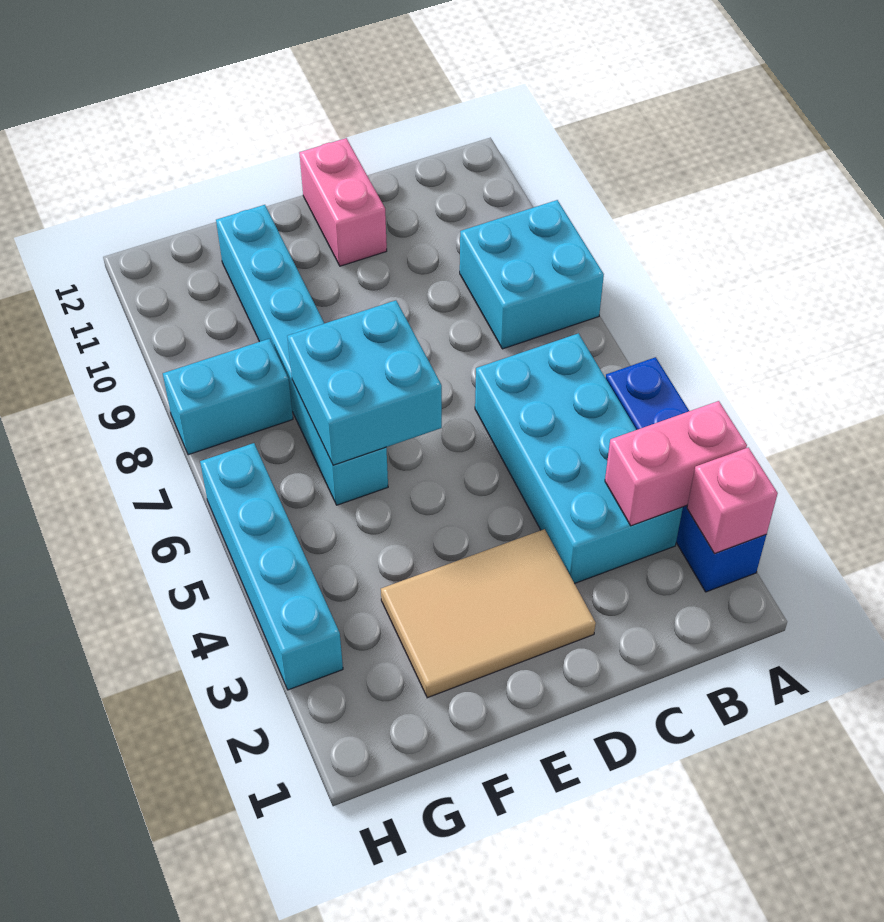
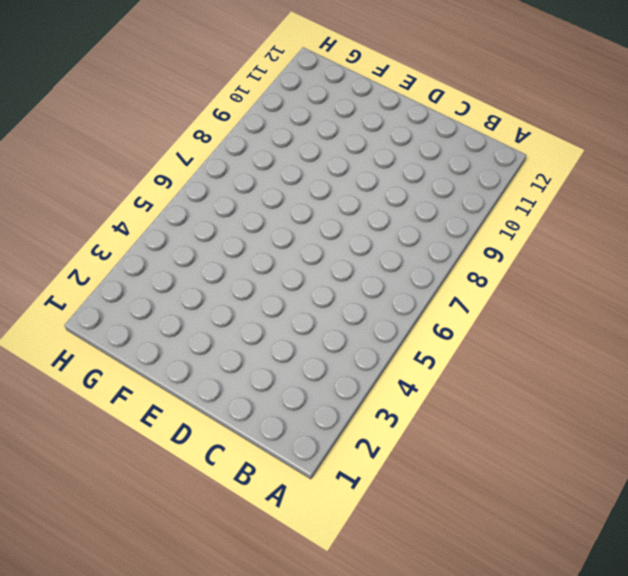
none -> blue brick A2:A5 level 1
none -> cyan brick A8:B9 level 1

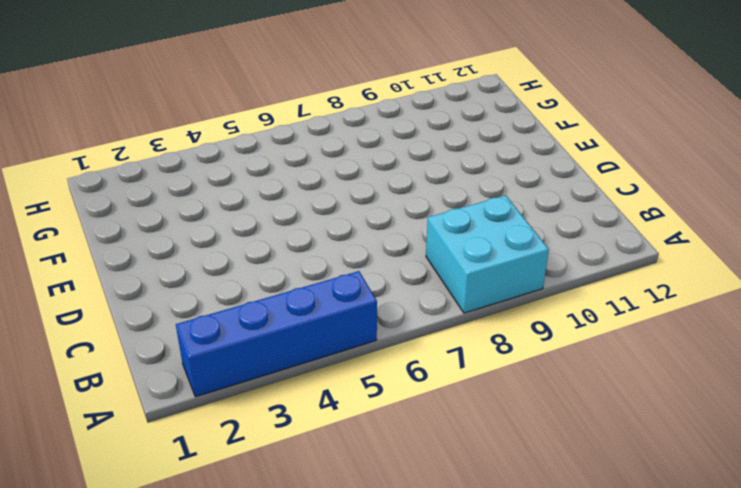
none -> cyan brick B3:C6 level 1
none -> tan tile D2:F3 level 1

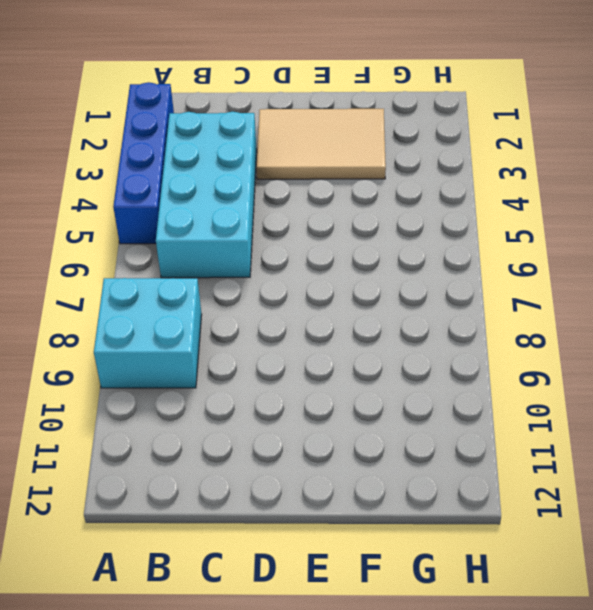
none -> pink brick D11:D12 level 1
none -> cyan brick F6:F11 level 1

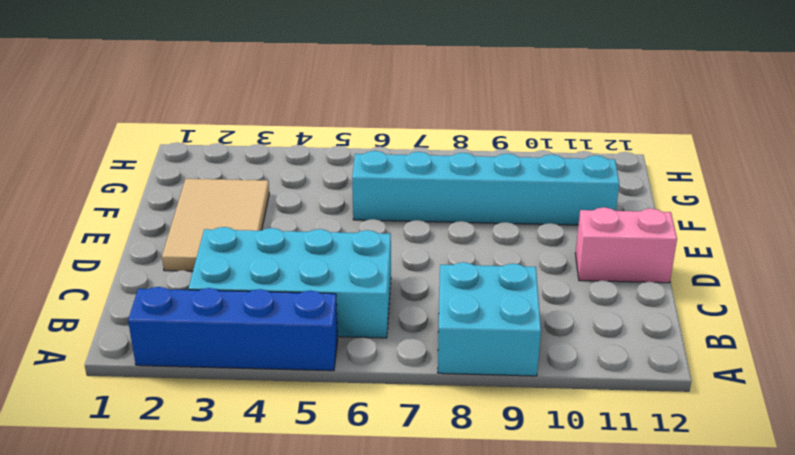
none -> cyan brick G8:H8 level 1
none -> cyan brick H3:H6 level 1

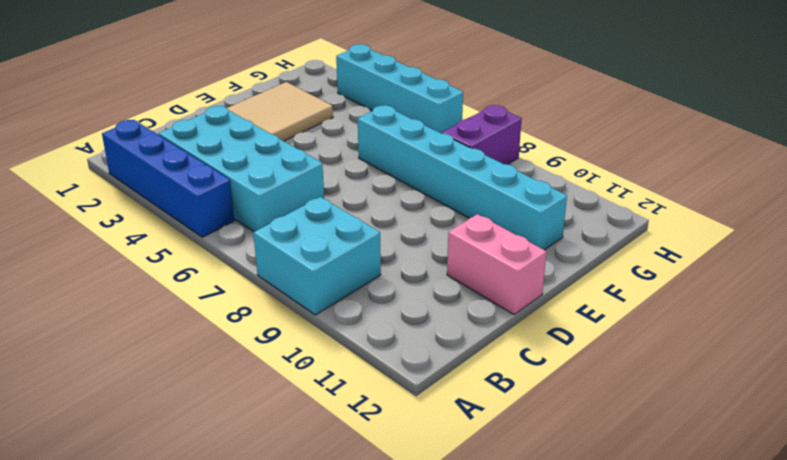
purple brick G8:H8 level 1 -> cyan brick G8:H8 level 1
none -> pink brick A2 level 2
none -> pink brick A3:B3 level 2

